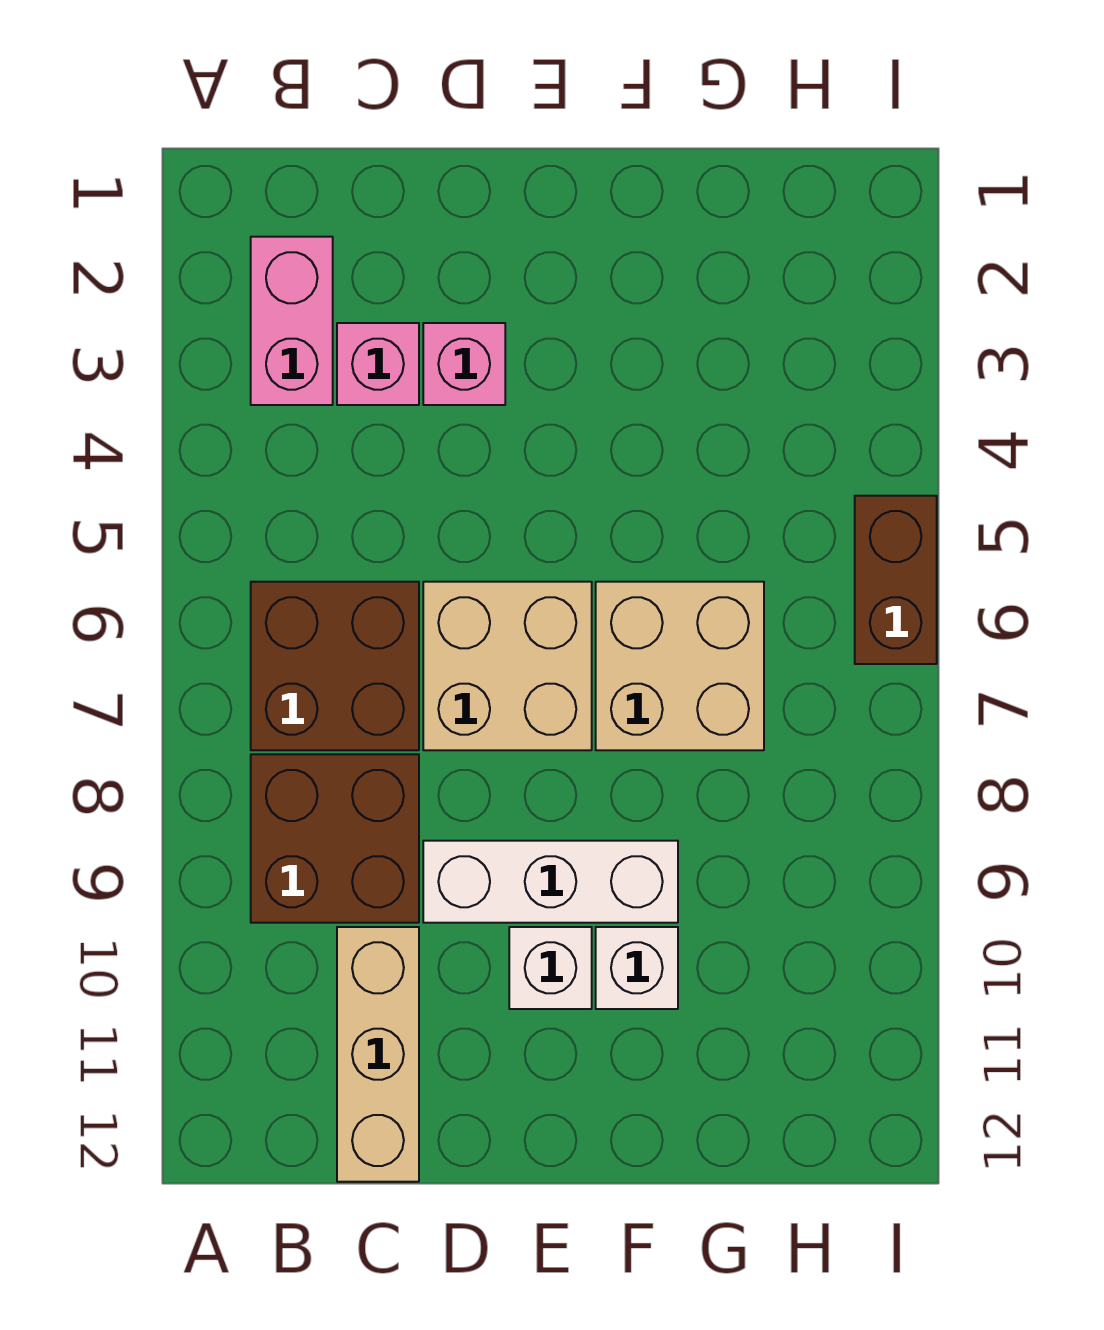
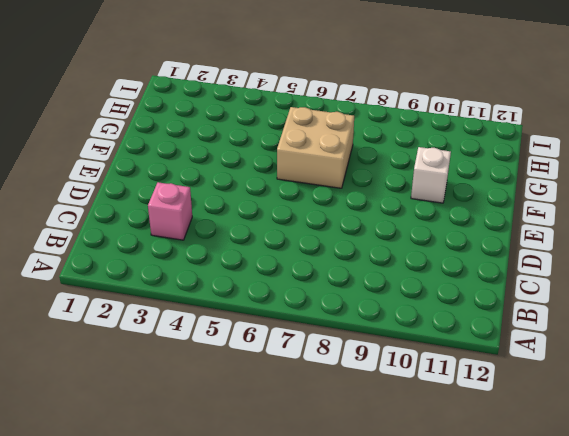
none -> pink brick B2:B3 level 1
none -> brown brick B6:C7 level 1
none -> brown brick B8:C9 level 1

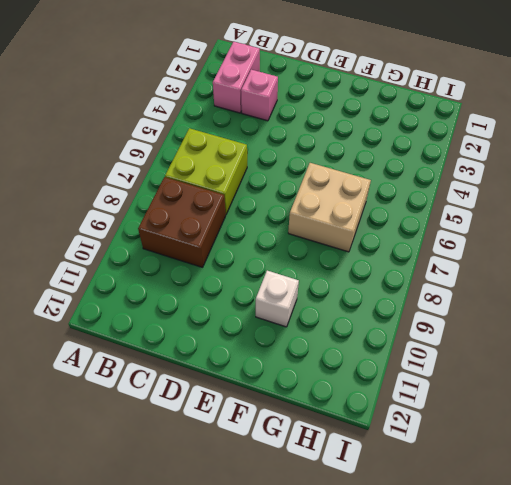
lime brick B6:C7 level 1 -> brown brick B6:C7 level 1
none -> tan brick C10:C12 level 1
none -> pink brick D3 level 1
none -> tan brick D6:E7 level 1

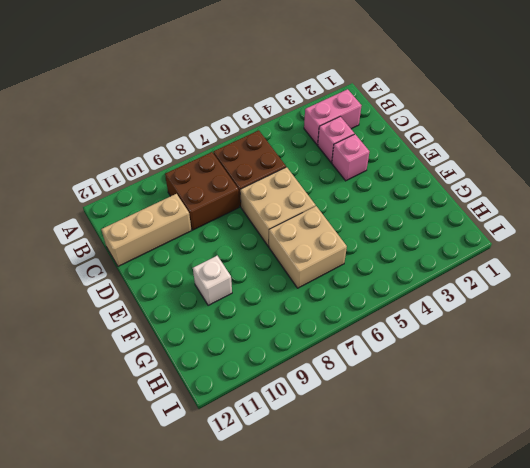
none -> white brick D9:F9 level 1
none -> white brick E10 level 1
none -> brown brick I5:I6 level 1

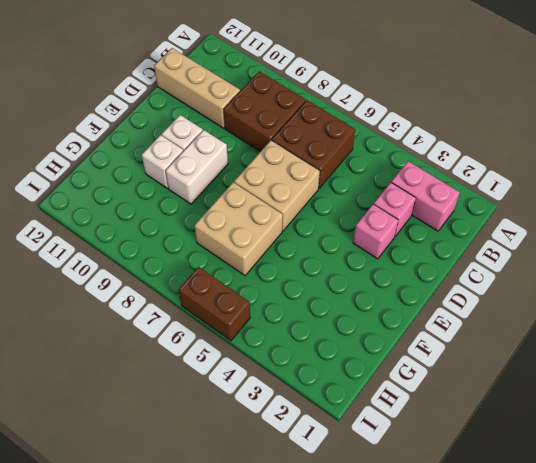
white brick E9:F9 level 1 -> white brick D9:F9 level 1

